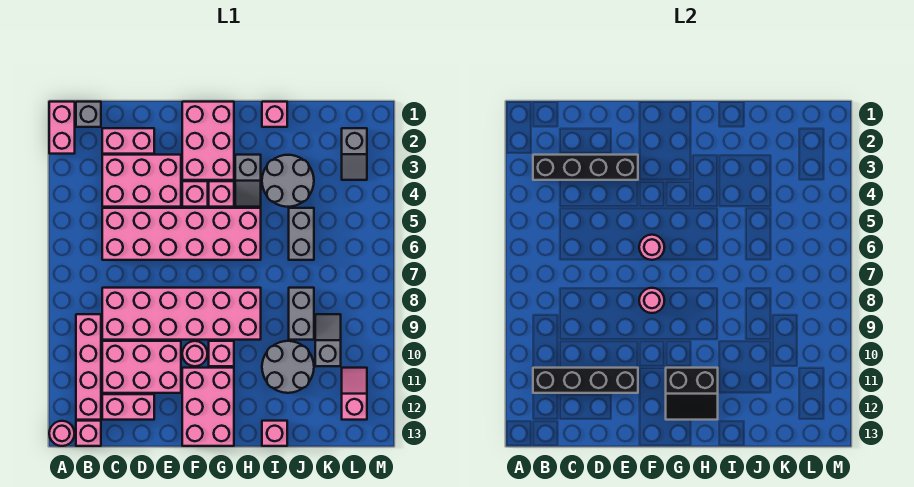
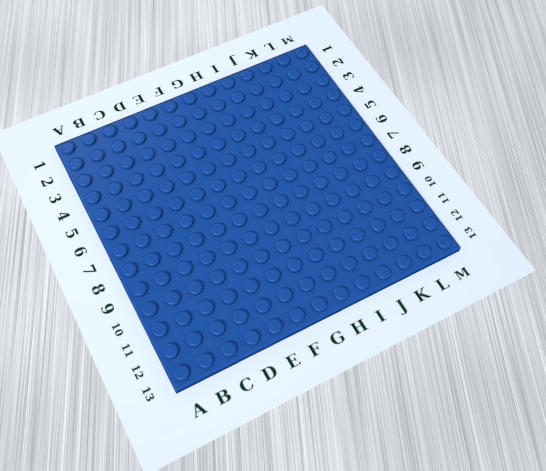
none -> pink brick A1:A2 level 1
none -> pink round brick A13 level 1
none -> grey brick B1 level 1
none -> pink brick B9:B12 level 1

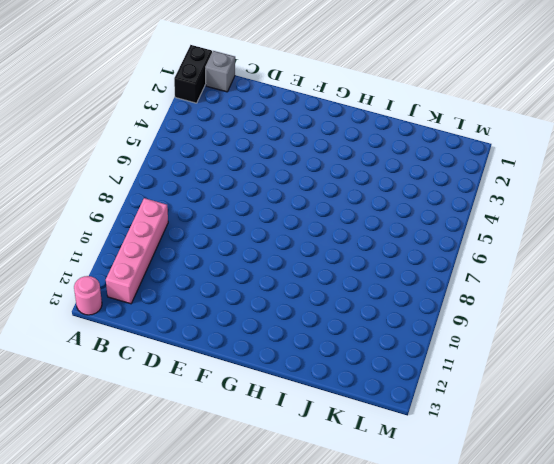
black brick A1:A2 level 1 -> pink brick A1:A2 level 1
none -> pink brick B13 level 1
none -> pink brick C2:D2 level 1
none -> pink brick C3:E4 level 1
none -> pink brick C5:H6 level 1

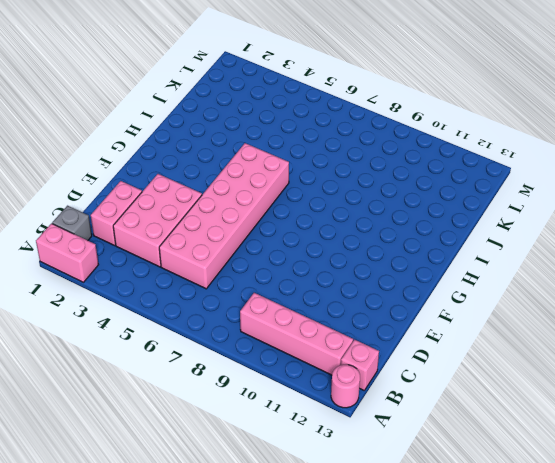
none -> pink brick C8:H9 level 1
none -> pink brick C10:E11 level 1
none -> pink brick C12:D12 level 1
none -> pink brick F1:G3 level 1

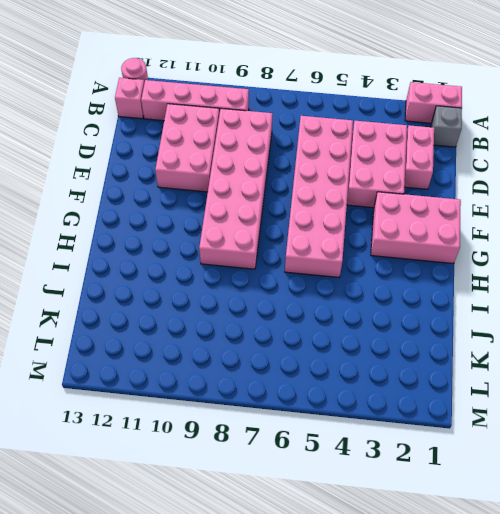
none -> pink brick C12:D12 level 1
none -> pink brick F4 level 1
none -> pink round brick F10 level 1
none -> pink brick F11:G13 level 1

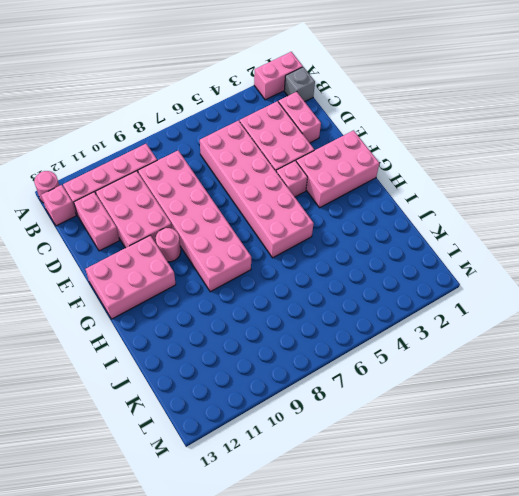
none -> pink brick G4 level 1
none -> pink brick G10 level 1
none -> grey slope H3:H4 level 1 top 3
none -> pink brick I1 level 1

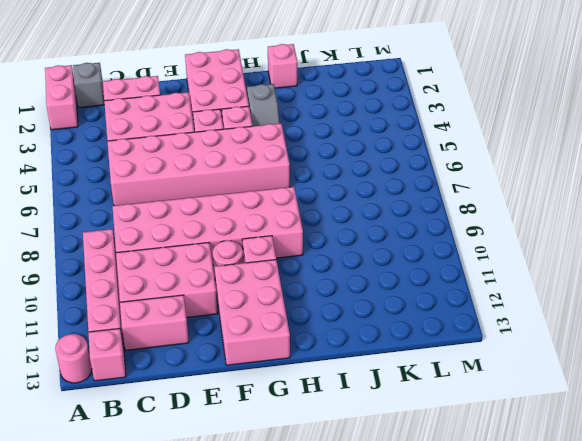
none -> grey round brick I3:J4 level 1
none -> grey round brick I10:J11 level 1
none -> pink brick I13 level 1
none -> grey brick J5:J6 level 1

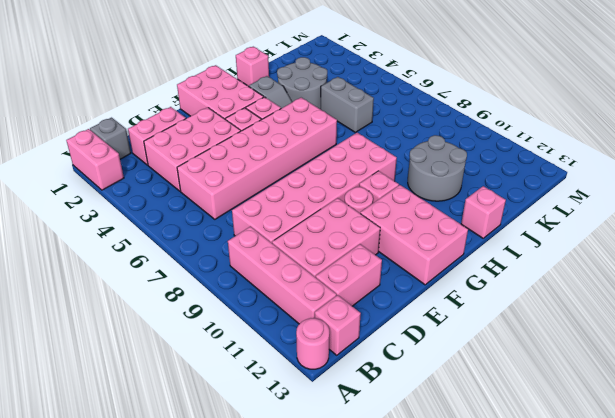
none -> grey brick J8:J9 level 1
none -> grey slope K9:K10 level 1 top 10
none -> grey slope L2:L3 level 1 top 2
none -> pink slope L11:L12 level 1 top 12

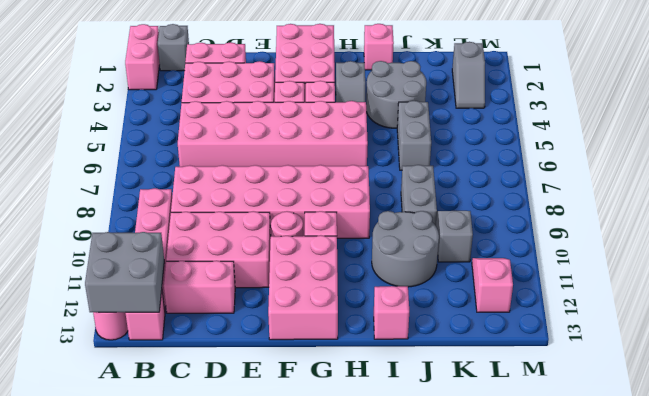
grey brick A12:B13 level 2 -> none
none -> black brick B3:E3 level 2
none -> black brick B11:E11 level 2
none -> pink round brick F6 level 2
none -> pink round brick F8 level 2

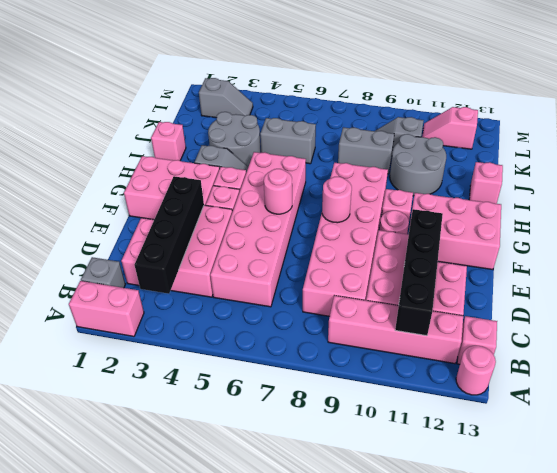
none -> black slope G11:H12 level 2 top 11

